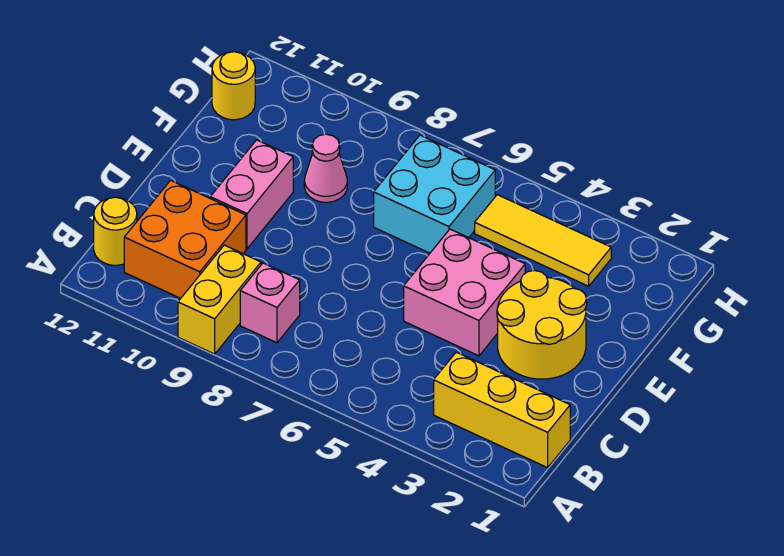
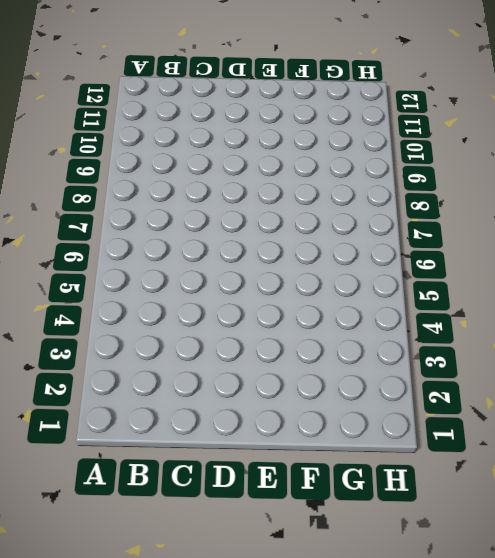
none -> yellow brick A9:B9 level 1
none -> yellow brick B1:B3 level 1
none -> pink brick B8 level 1

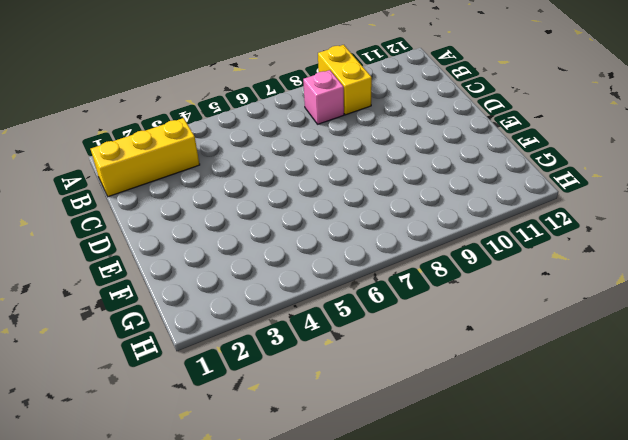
none -> orange brick B10:C11 level 1
none -> yellow round brick B12 level 1
none -> yellow round brick D2:E3 level 1

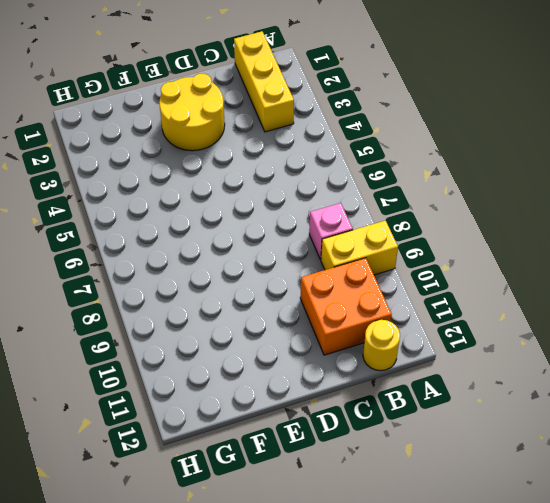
none -> pink brick D4:E5 level 1
none -> pink brick D10:E10 level 1
none -> cyan brick F6:G7 level 1

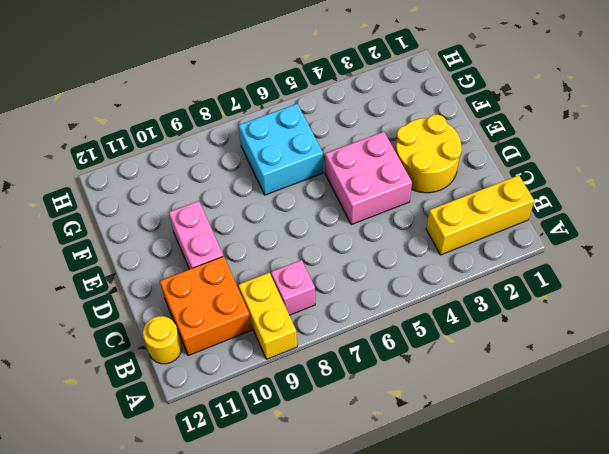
none -> pink cone F9 level 1
none -> yellow tile G3:G5 level 1
none -> yellow round brick G12 level 1

